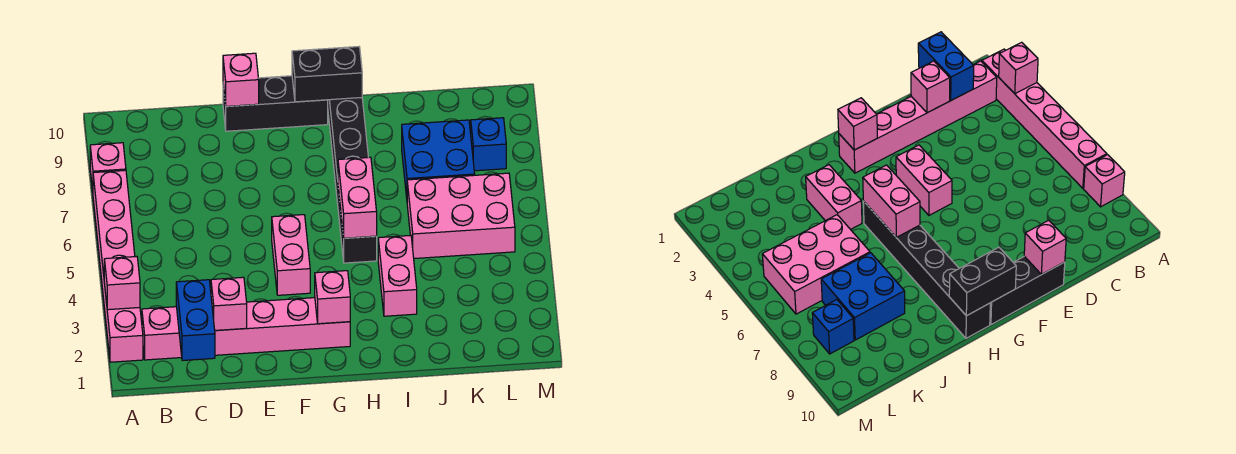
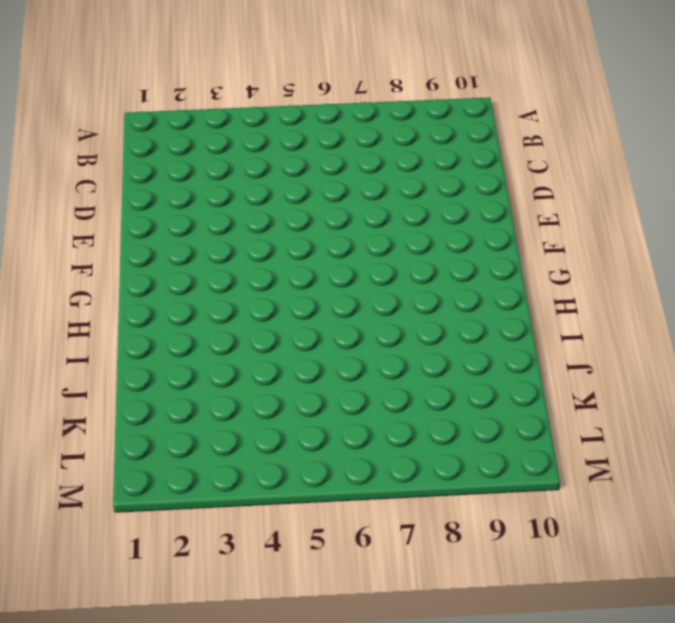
none -> pink brick A2:A7 level 1
none -> pink brick A8 level 1
none -> pink brick B2:G2 level 1

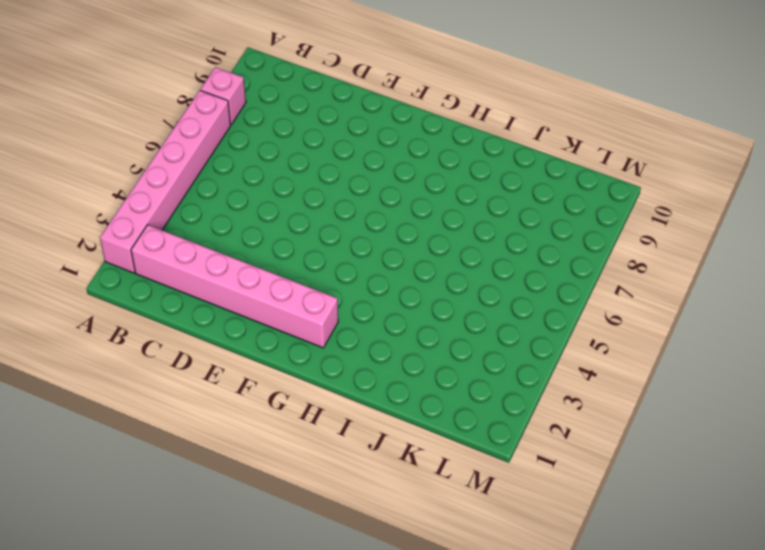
none -> black brick E10:G10 level 1
none -> pink brick F4:F5 level 1
none -> black brick H5:H10 level 1

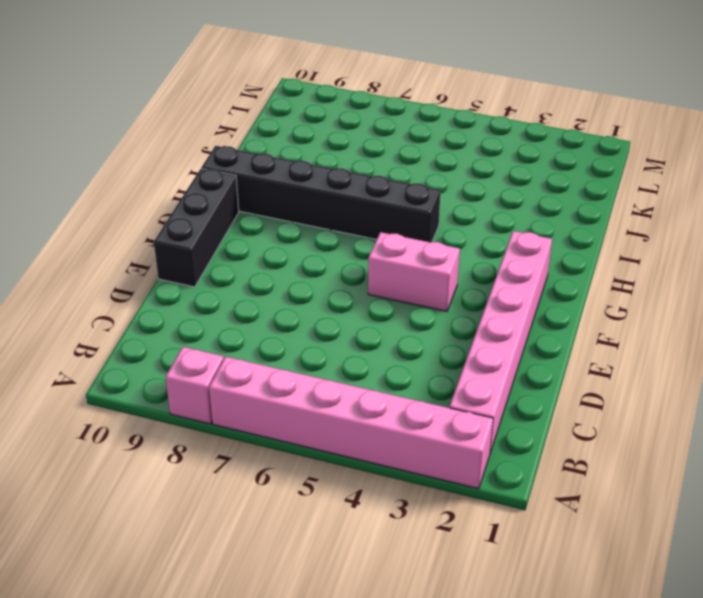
none -> pink brick I3:I4 level 1
none -> pink brick J5:L6 level 1
none -> blue brick J7:K8 level 1

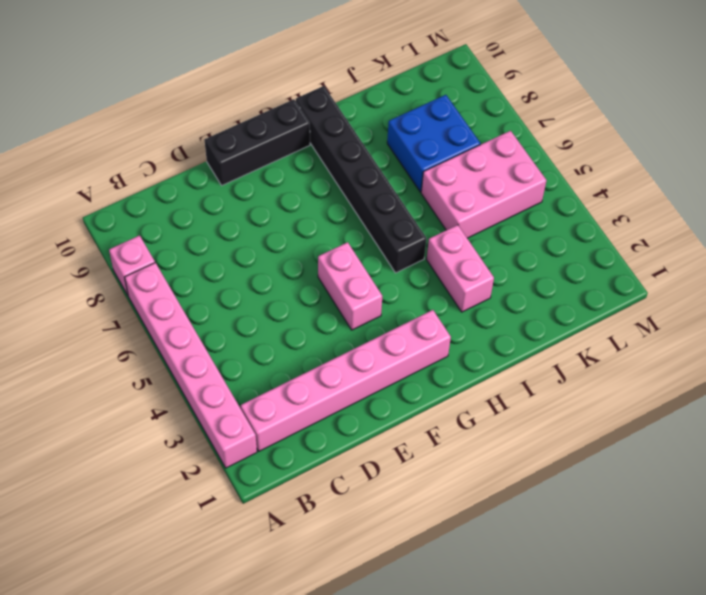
none -> blue brick L8 level 1
none -> pink brick A3 level 2
none -> blue brick C1:C2 level 2

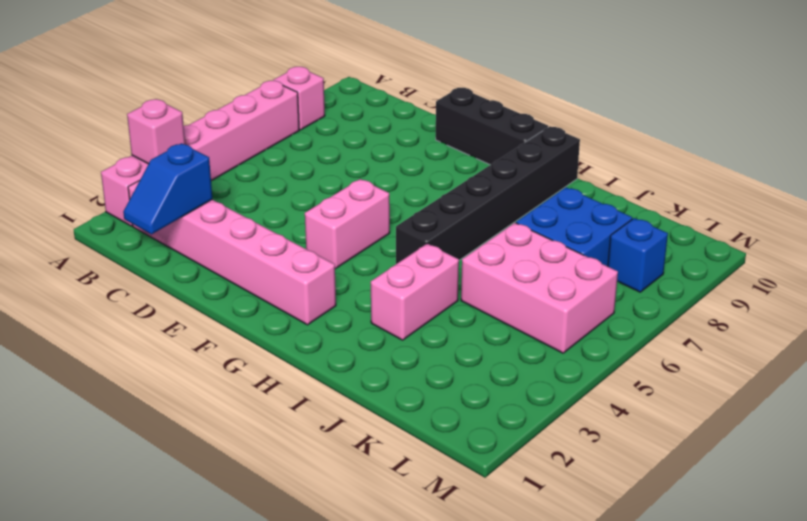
blue slope C1:C2 level 2 top 2 -> blue brick C1:C2 level 2
none -> pink brick D2 level 2
none -> pink brick E10 level 2
none -> pink brick G2 level 2

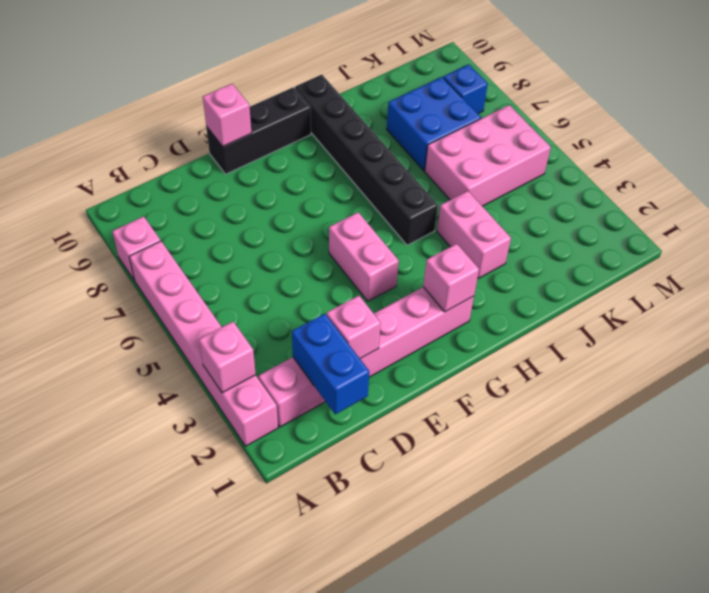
none -> black brick G10:H10 level 2
none -> pink brick H5:H6 level 2

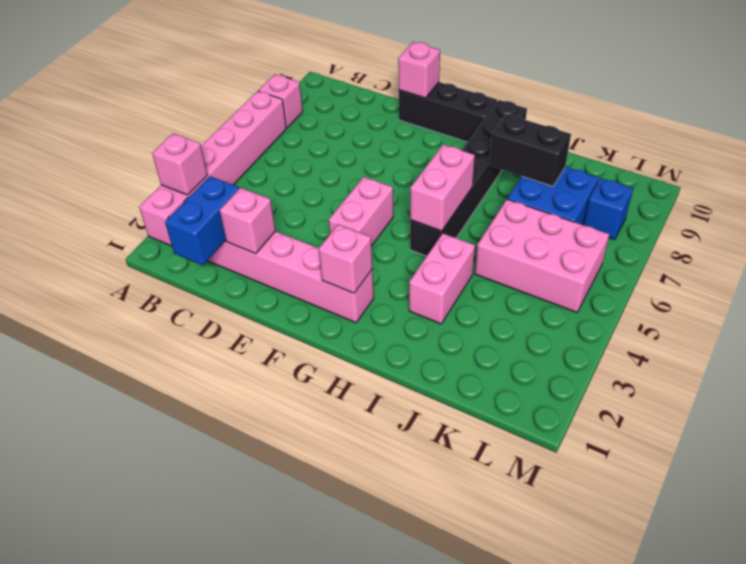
black brick I8:J8 level 2 -> black brick G10:H10 level 2

